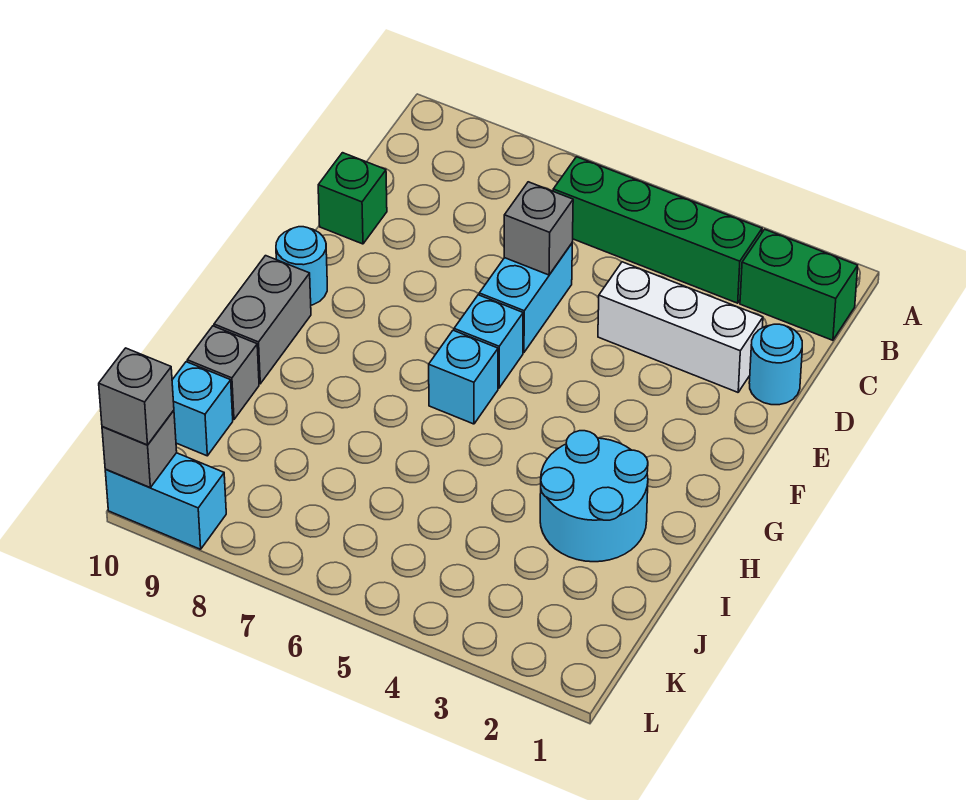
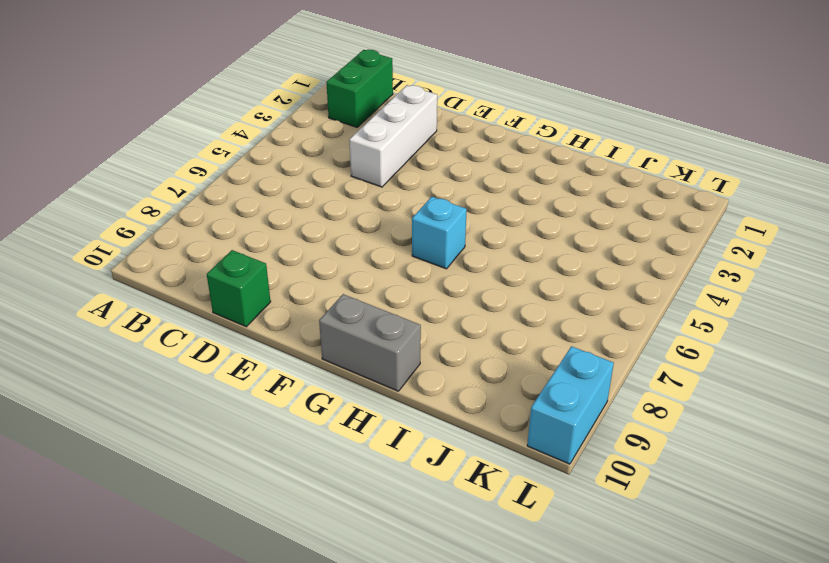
none -> green brick B3:B6 level 1
none -> cyan round brick D1 level 1
none -> cyan brick D6:E6 level 1

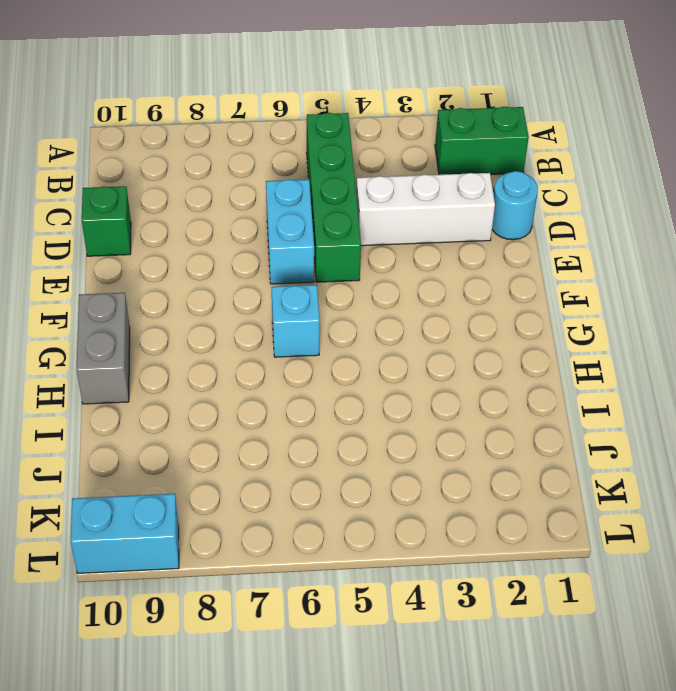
green brick B5:E5 level 1 -> green brick B3:B6 level 1
none -> cyan brick F6 level 1
none -> cyan round brick F10 level 1
none -> cyan round brick H2:I3 level 1

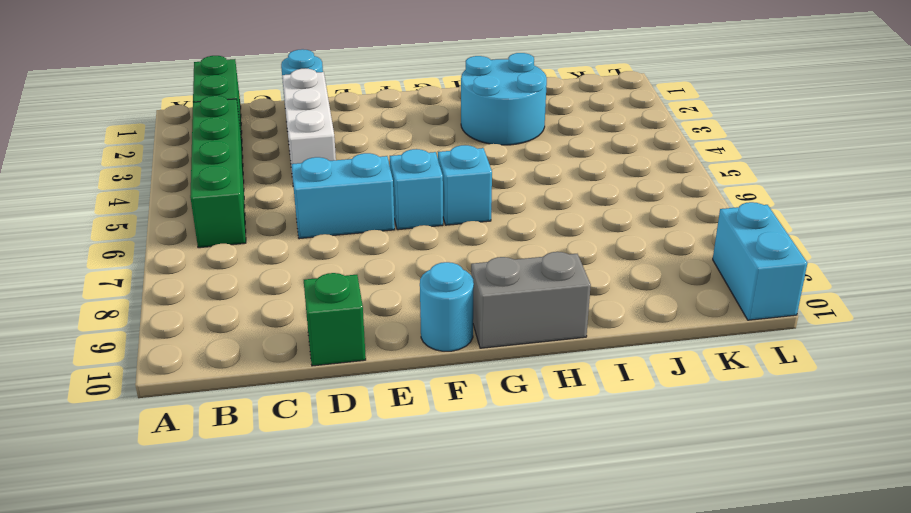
none -> grey brick I10 level 1
none -> cyan brick J10 level 1
none -> grey brick D6 level 2

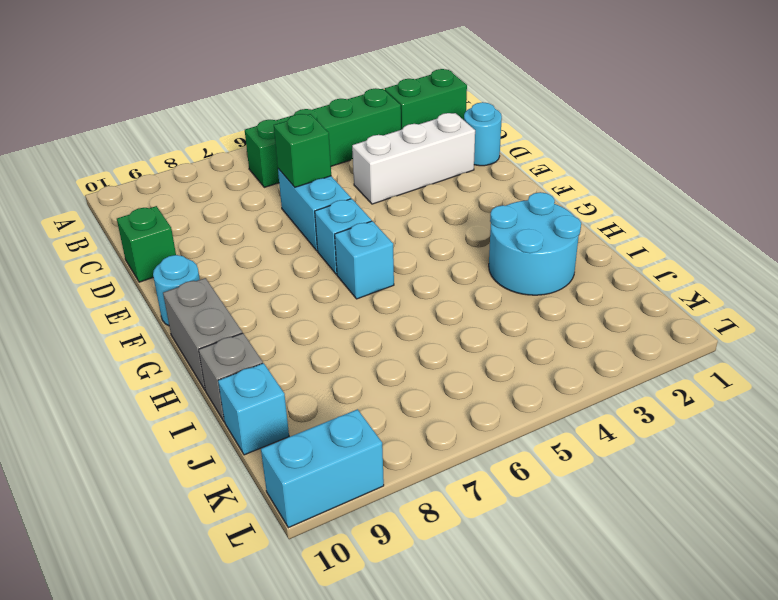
green brick D6 level 2 -> grey brick D6 level 2
none -> grey brick L10 level 2
none -> grey brick L10 level 3

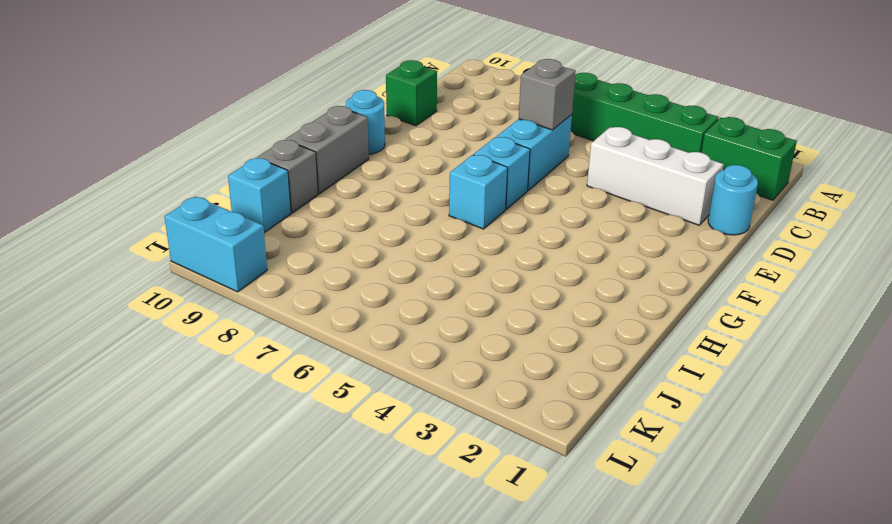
none -> cyan round brick H2:I3 level 1
none -> grey brick L10 level 2
none -> grey brick L10 level 3

